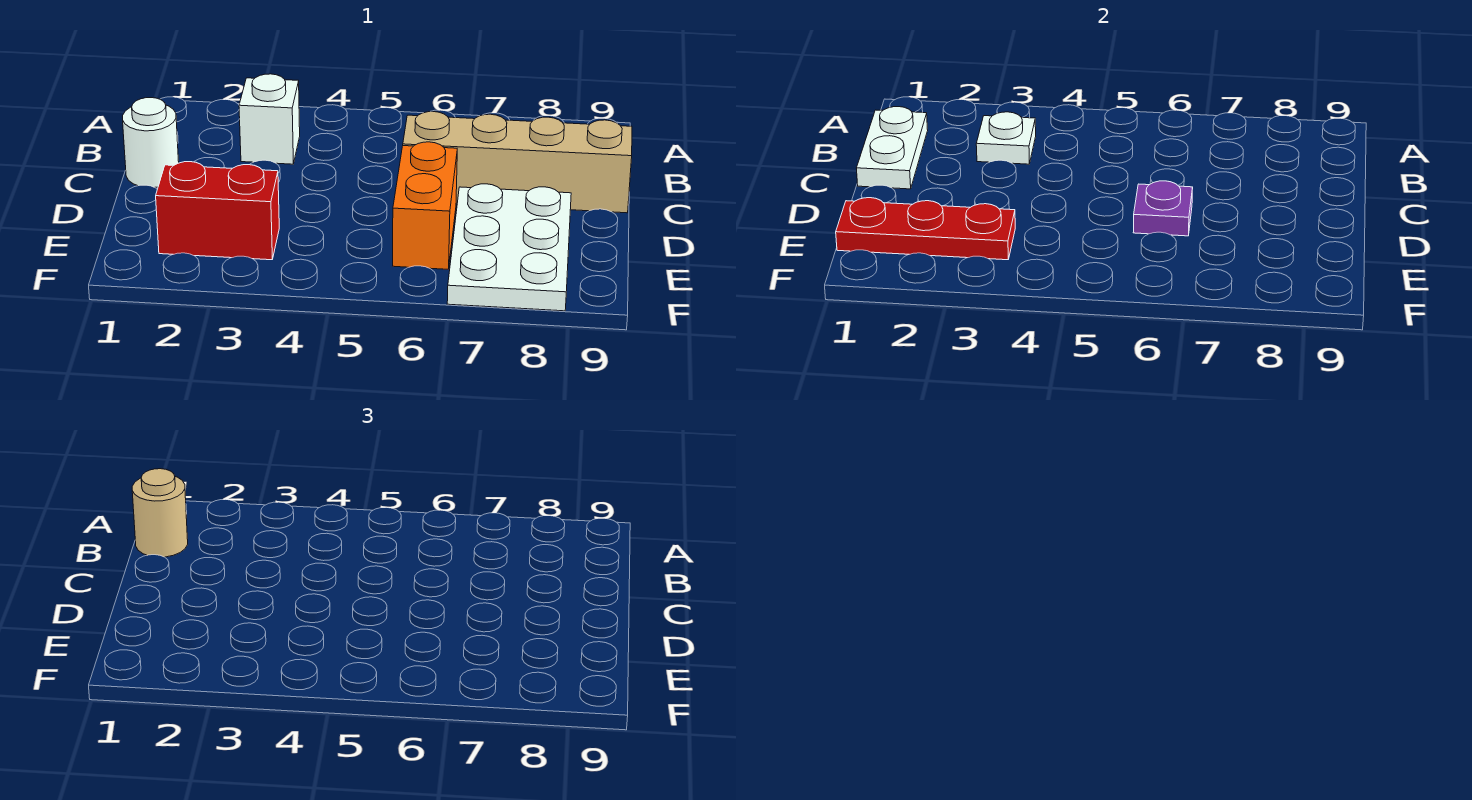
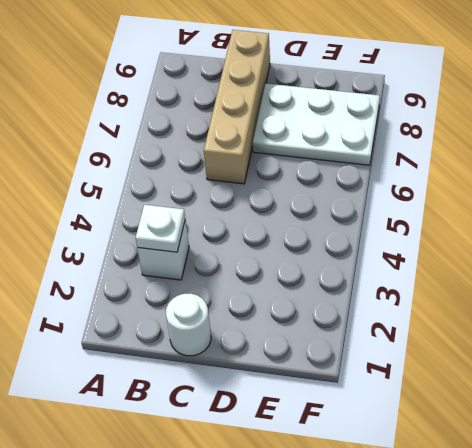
none -> orange brick D6:E6 level 1
none -> red brick E2:E3 level 1

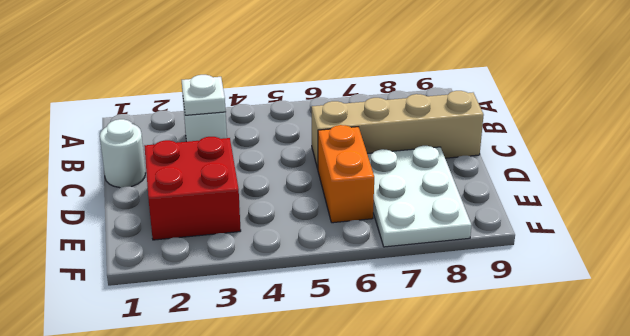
red brick D2:E3 level 1 -> red brick E2:E3 level 1
none -> white plate B1:C1 level 2
none -> purple plate D6 level 2

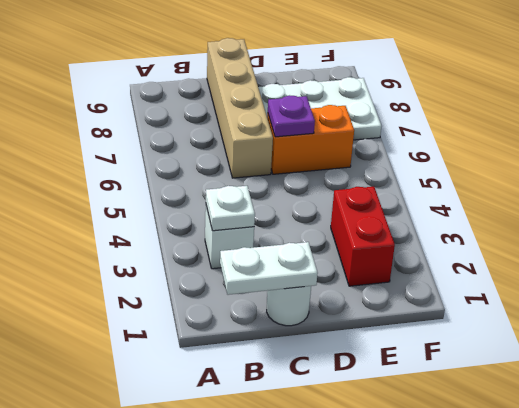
none -> red plate E1:E3 level 2
none -> tan round brick B1 level 3

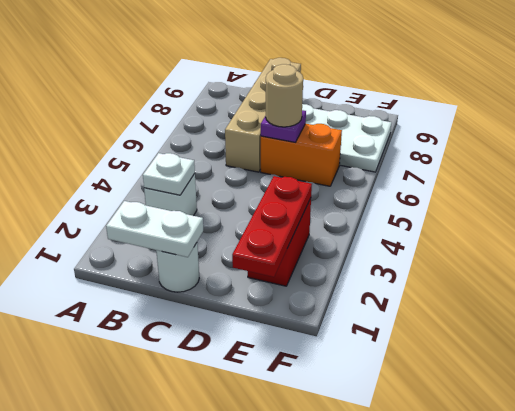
tan round brick D6 level 3 -> tan round brick B1 level 3

